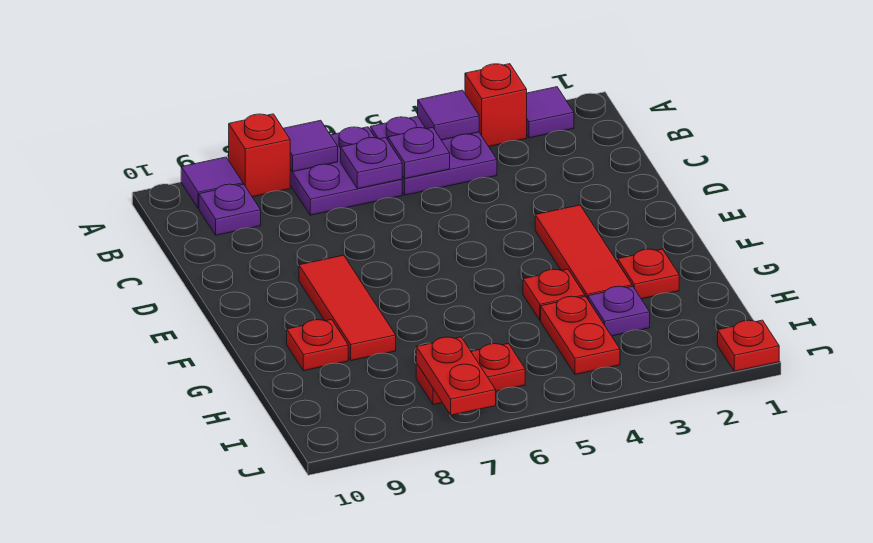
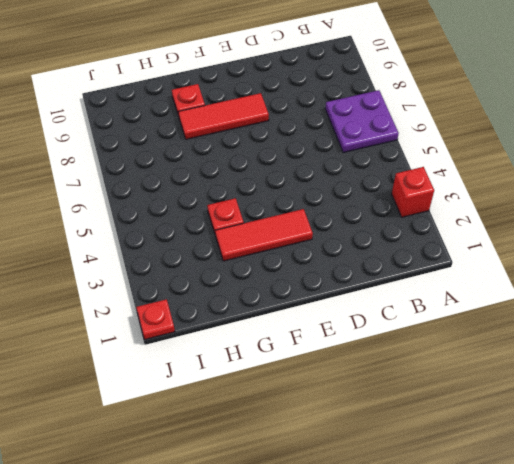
none -> purple tile A2 level 1
none -> purple plate A4:B5 level 1
none -> red brick A8 level 1

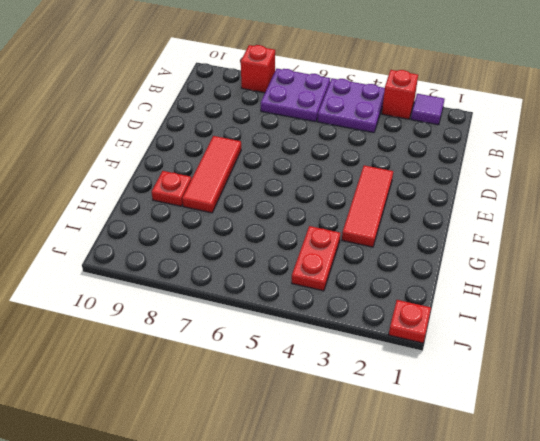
none -> purple tile A9 level 1
none -> purple plate B9 level 1
none -> red plate G2 level 1

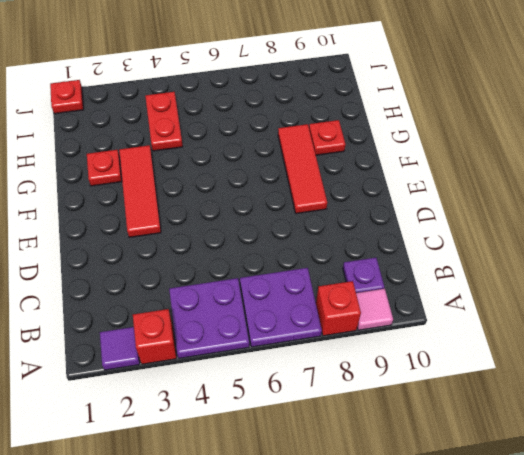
pink tile A9 level 1 -> purple tile A9 level 1
none -> red plate G4 level 1
none -> purple plate H3 level 1
none -> red plate I6:I7 level 1

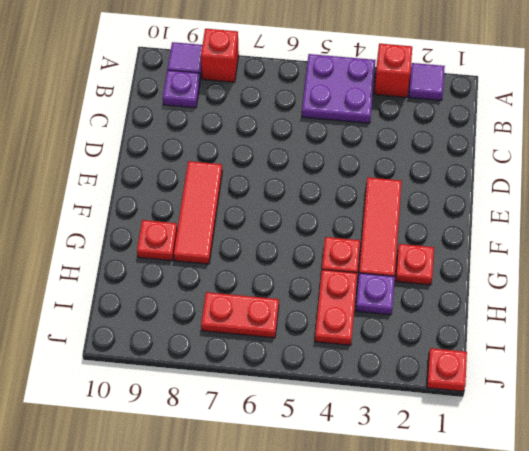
none -> purple plate A6:B7 level 1
none -> purple tile A4 level 2
none -> purple tile A7 level 2

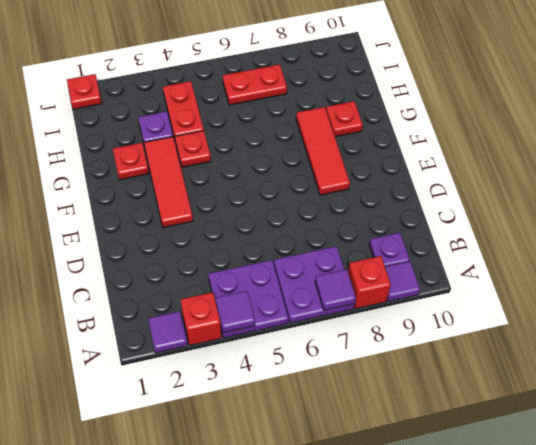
none -> purple plate B5 level 2
none -> purple plate B6 level 2
none -> red plate I7:J7 level 2

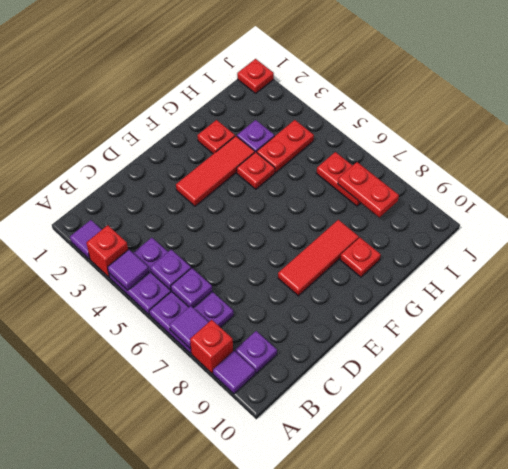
red plate I7:I8 level 2 -> red plate I7:J7 level 2

